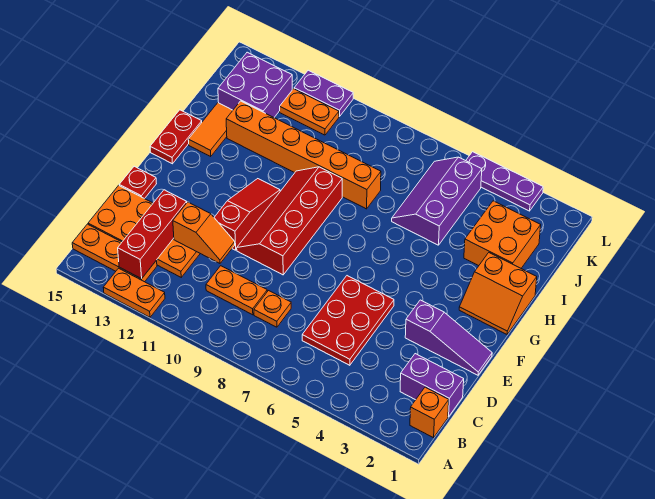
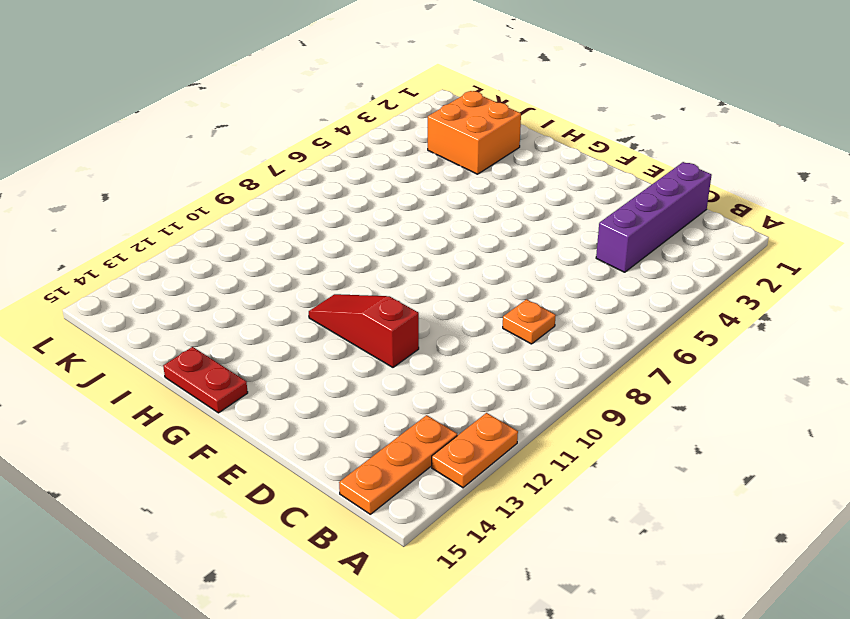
purple brick C1:C4 level 1 -> purple brick C1:C2 level 1
none -> orange brick B1 level 1
none -> red plate C5:E6 level 1
none -> orange plate C9:C10 level 1

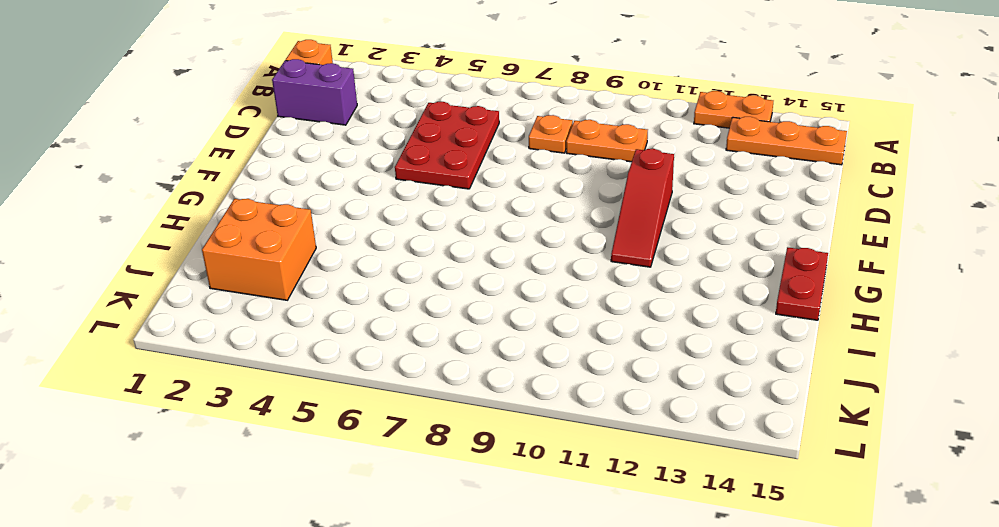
none -> orange plate C12:D15 level 1
none -> purple slope E1:E3 level 1 top 3
none -> red slope E9:H10 level 1 top 9

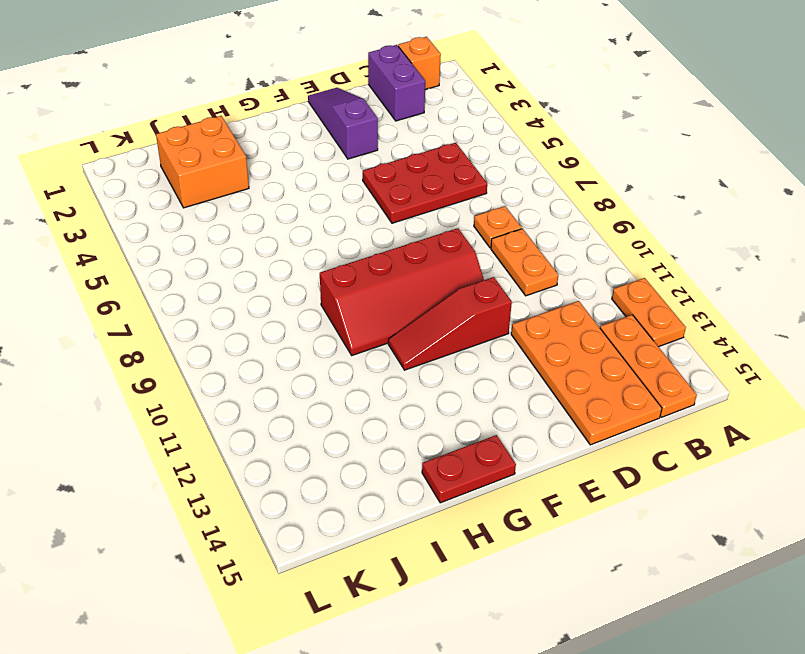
none -> red plate E15 level 1
none -> orange slope G1:H2 level 1 top H
none -> orange tile H14:I14 level 1

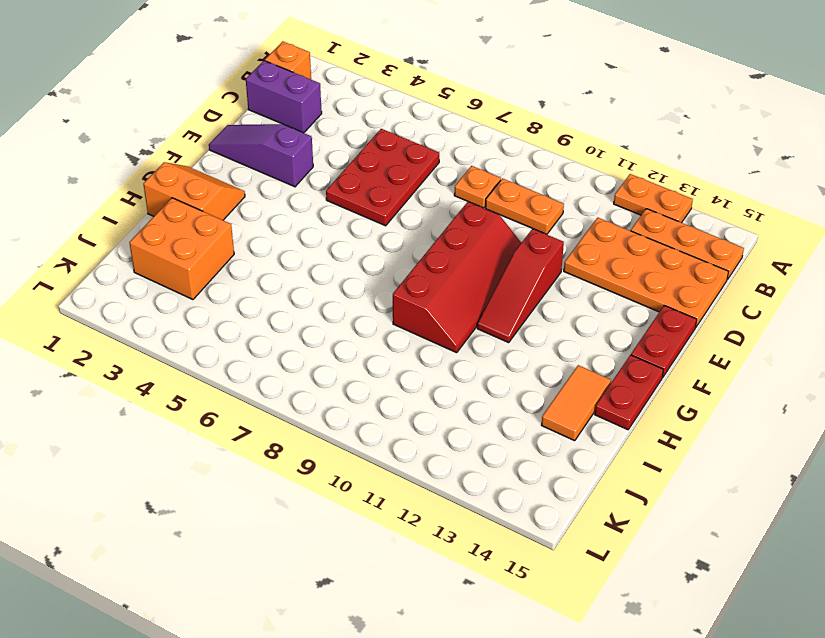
red plate E15:F15 level 1 -> red plate E15 level 1
none -> purple slope I5:K6 level 1 top 5
none -> orange brick I8:I13 level 1
none -> purple brick J13:K14 level 1

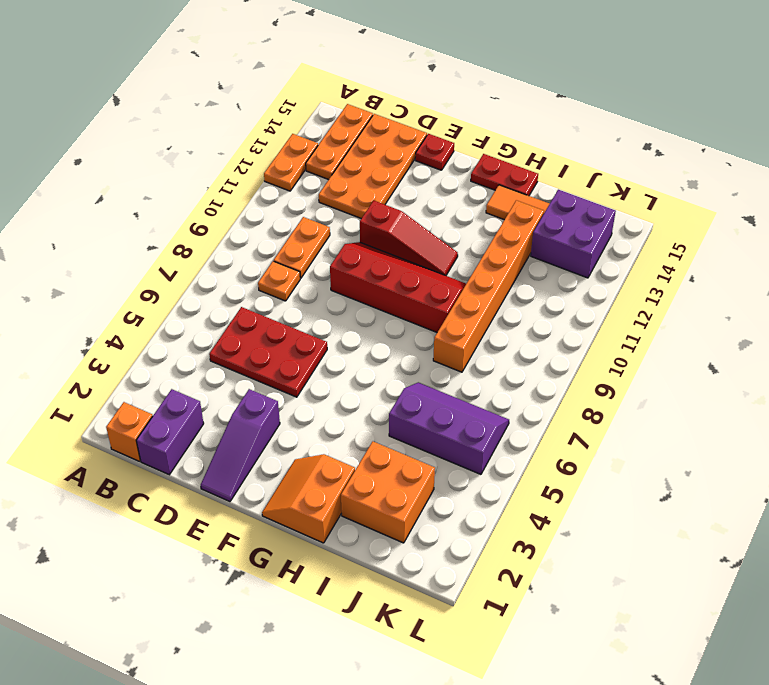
none -> orange plate K11:K12 level 1
none -> purple plate L3:L5 level 1
none -> purple plate L11:L12 level 1

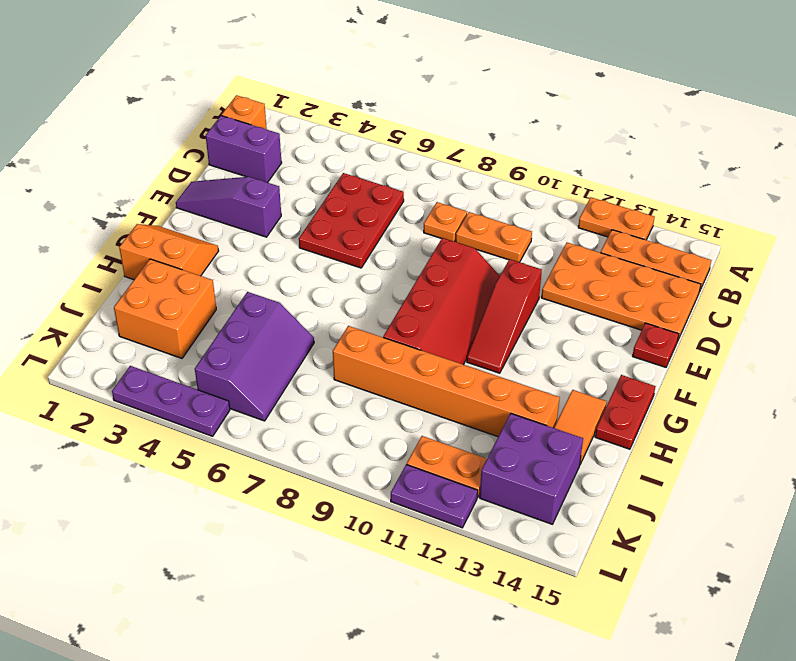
none -> red brick B13:D13 level 2
none -> orange slope D11:D12 level 2 top 12

